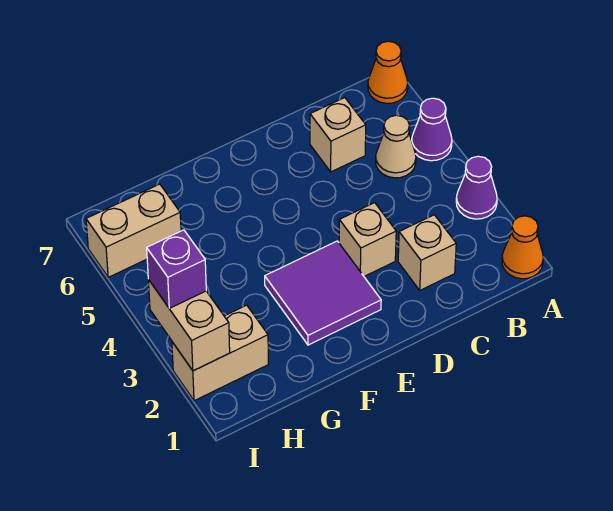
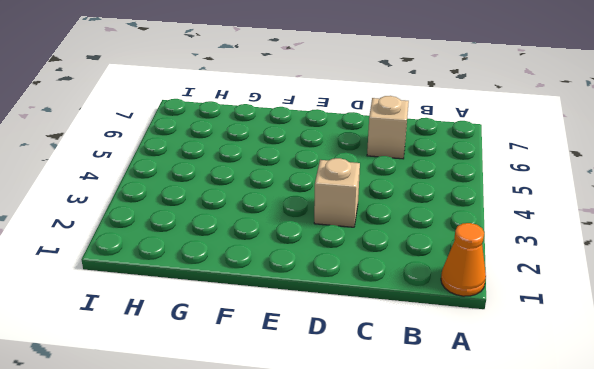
none -> purple cone A3 level 1
none -> purple cone A5 level 1
none -> orange cone A7 level 1

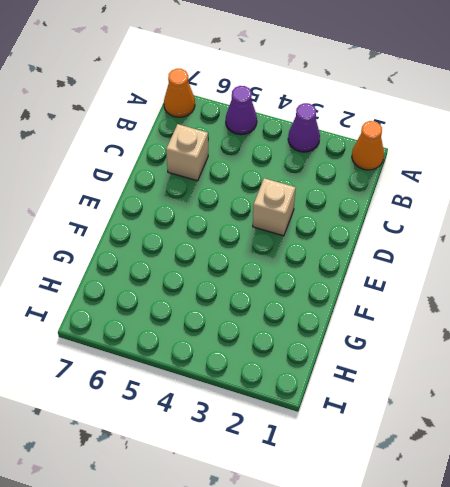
none -> tan cone B5 level 1
none -> tan brick C2 level 1
none -> purple tile E2:F3 level 1

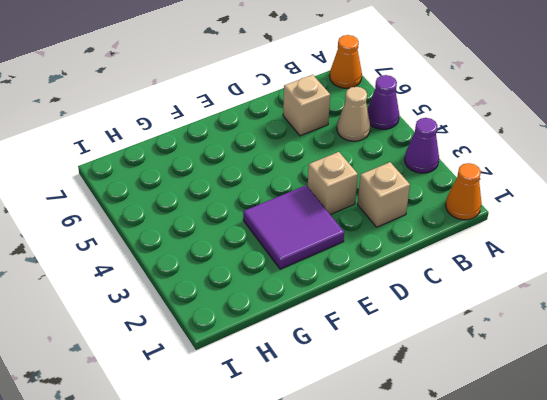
none -> tan brick H2:I2 level 1
none -> tan brick H6:I6 level 1
none -> tan brick I2:I3 level 2

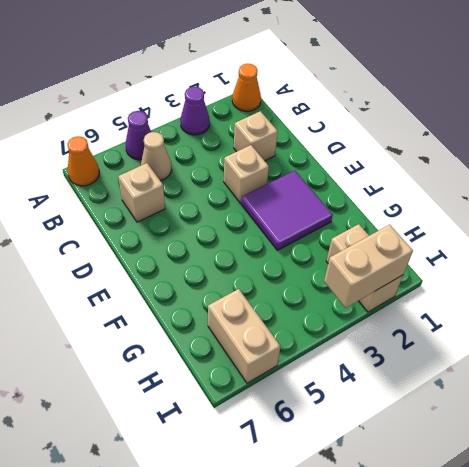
none -> purple brick I3 level 3

